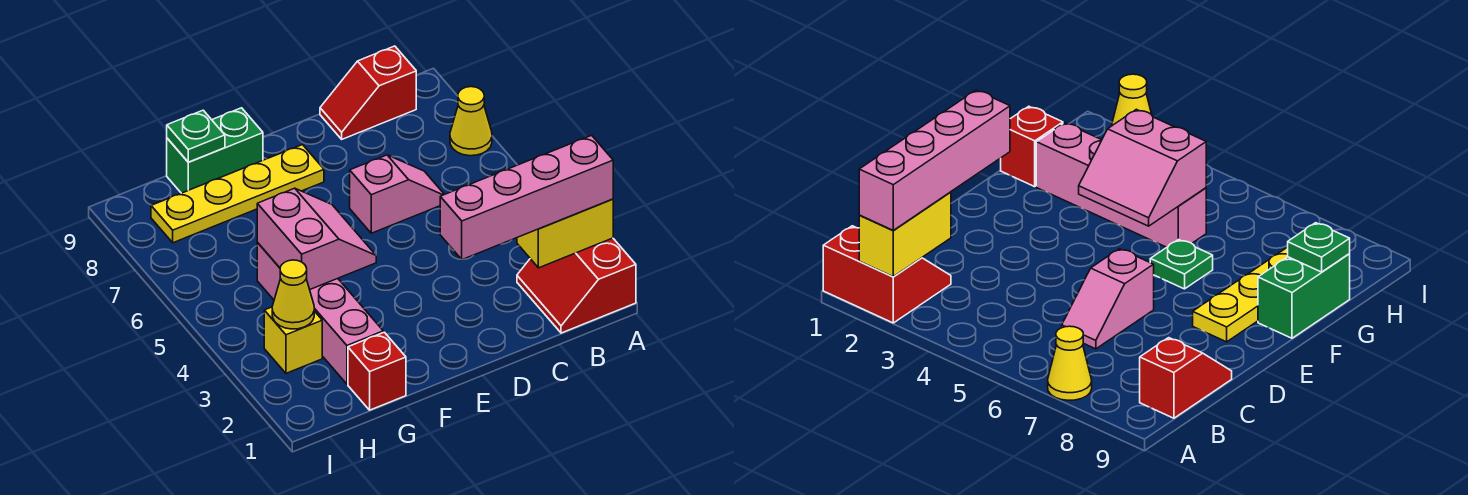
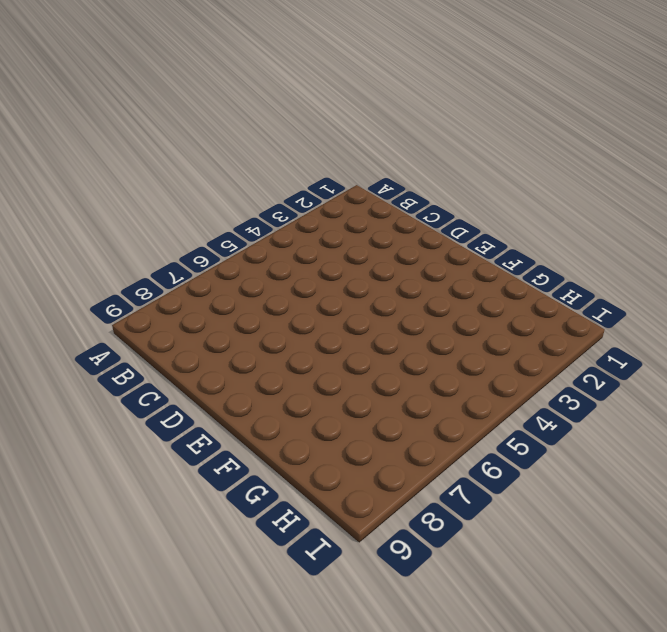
none -> red slope A1:B2 level 1 top A
none -> yellow cone A7 level 1
none -> red slope B9:C9 level 1 top B

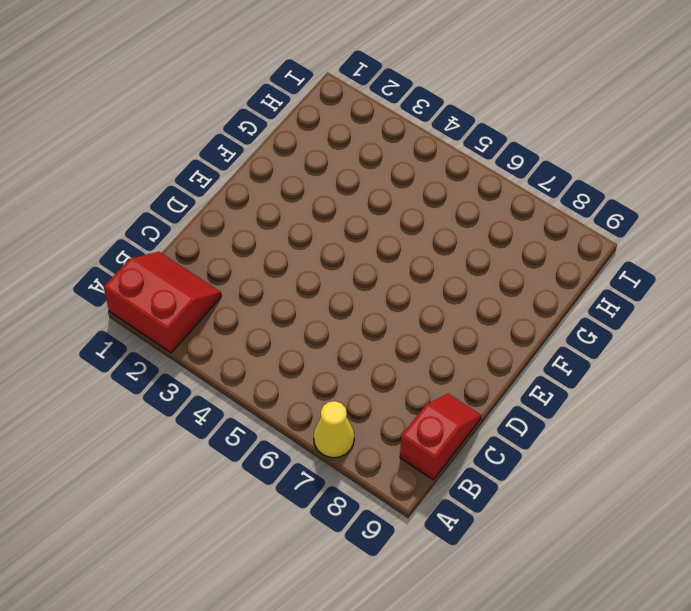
none -> pink slope C6:D6 level 1 top D
none -> yellow plate E8:H8 level 1
none -> green plate F6 level 1

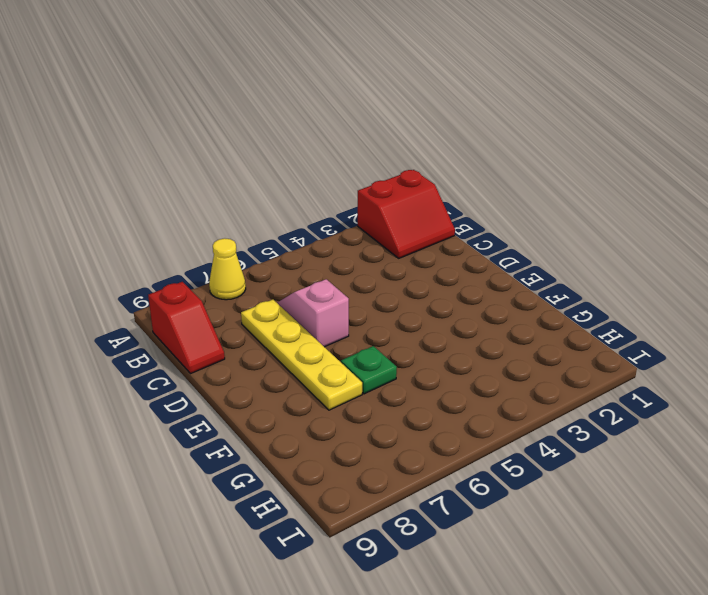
yellow plate C7:F7 level 1 -> yellow plate E8:H8 level 1
none -> green brick F9:G9 level 1
none -> red brick G1 level 1
none -> pink brick G2:G5 level 1

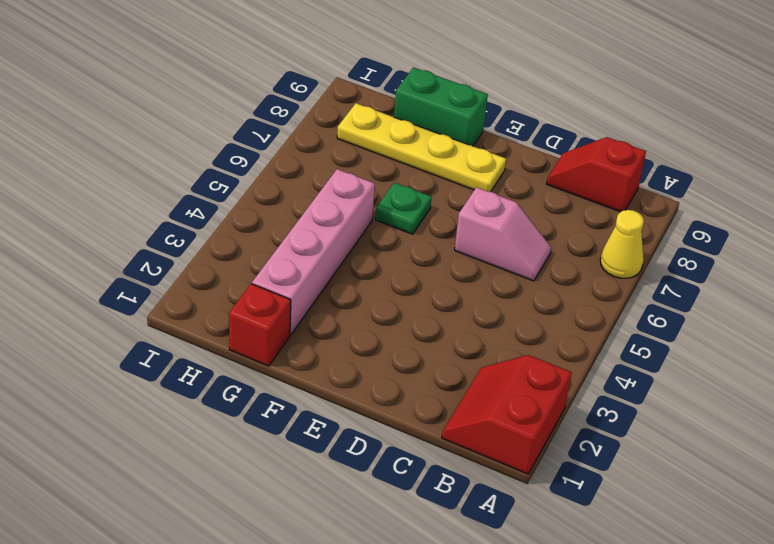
none -> yellow brick H3 level 1
none -> yellow brick A2:B2 level 2
none -> pink slope F4:G5 level 2 top G

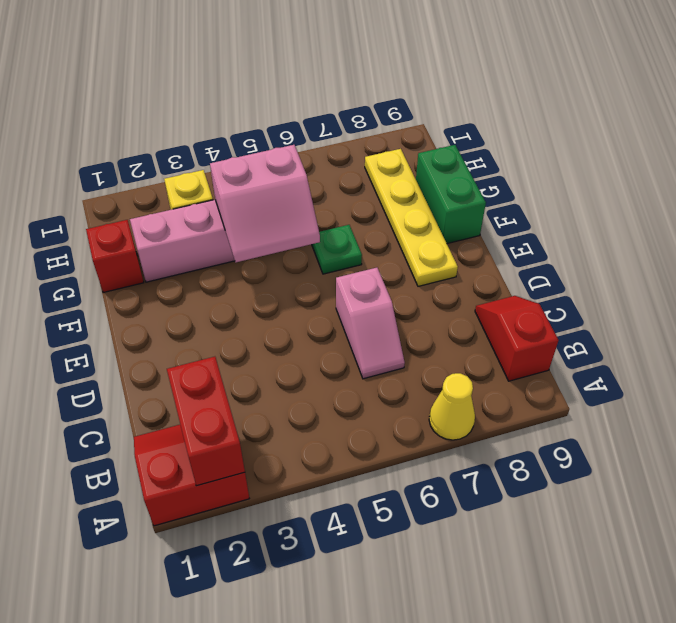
red brick A2:B2 level 2 -> yellow brick A2:B2 level 2
none -> green plate G9 level 2
none -> yellow cone H3 level 2
none -> pink brick A2:D2 level 3

